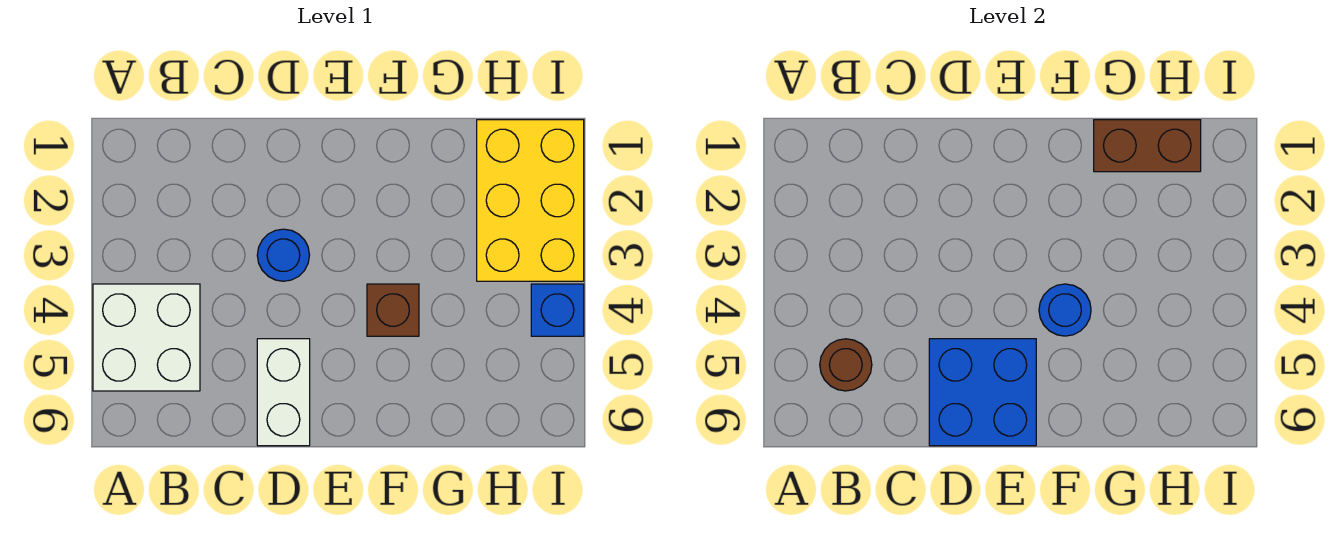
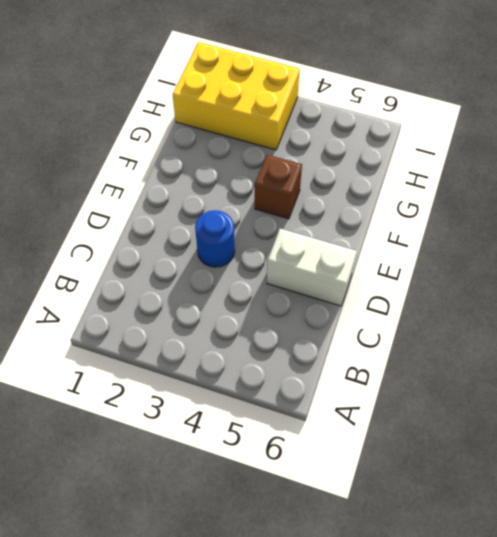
none -> white brick A4:B5 level 1
none -> blue brick I4 level 1

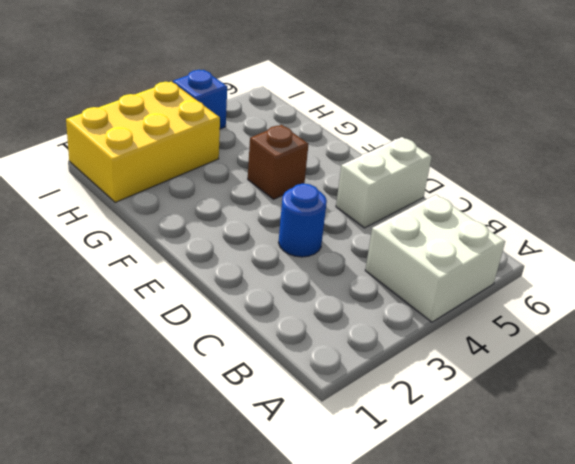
none -> brown round brick B5 level 2
none -> blue brick D5:E6 level 2

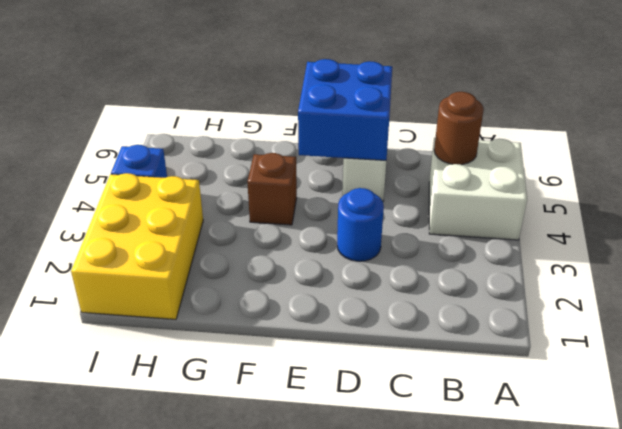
none -> blue round brick F4 level 2
none -> brown brick G1:H1 level 2

